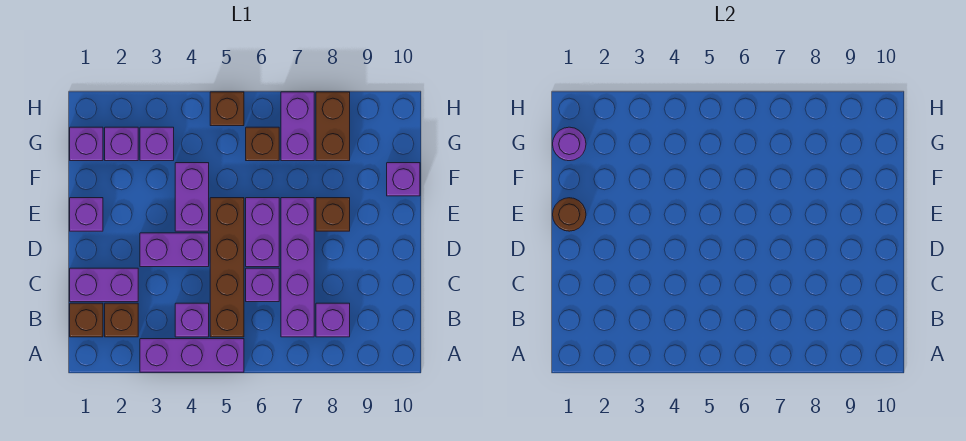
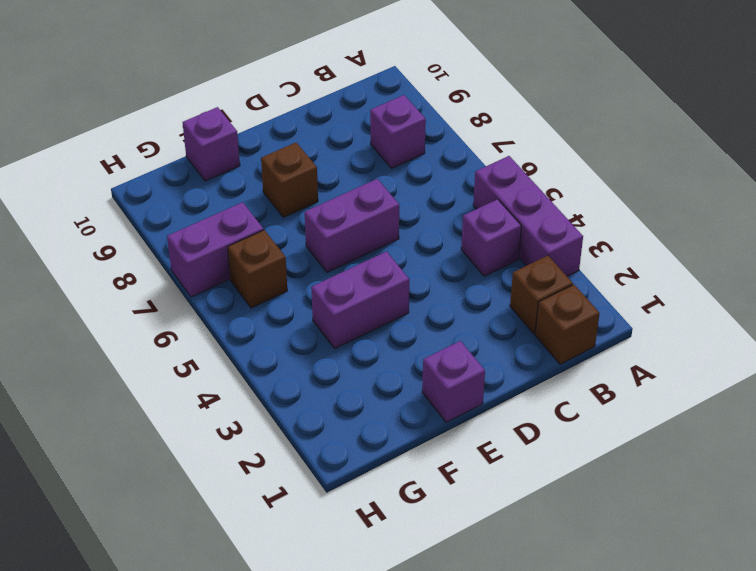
none -> brown brick B5:E5 level 1
none -> purple brick B7:E7 level 1
none -> purple brick C1:C2 level 1

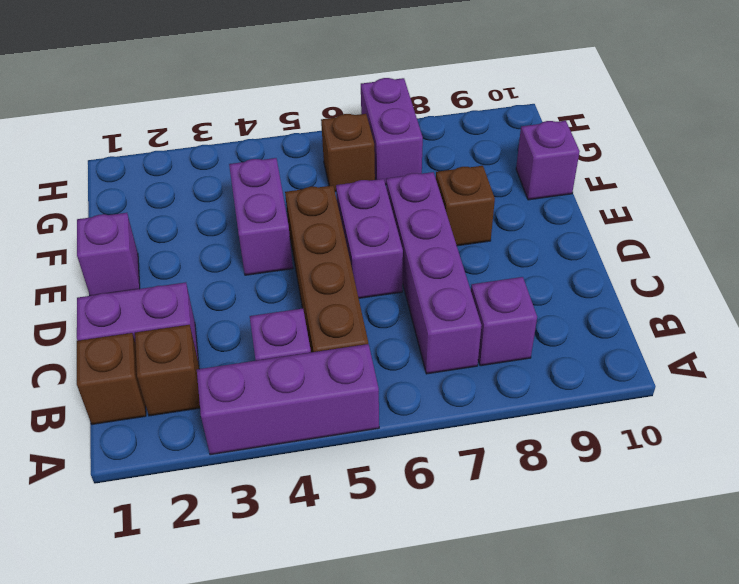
none -> purple brick C6 level 1
none -> purple brick D3:D4 level 1
none -> purple brick G1 level 1

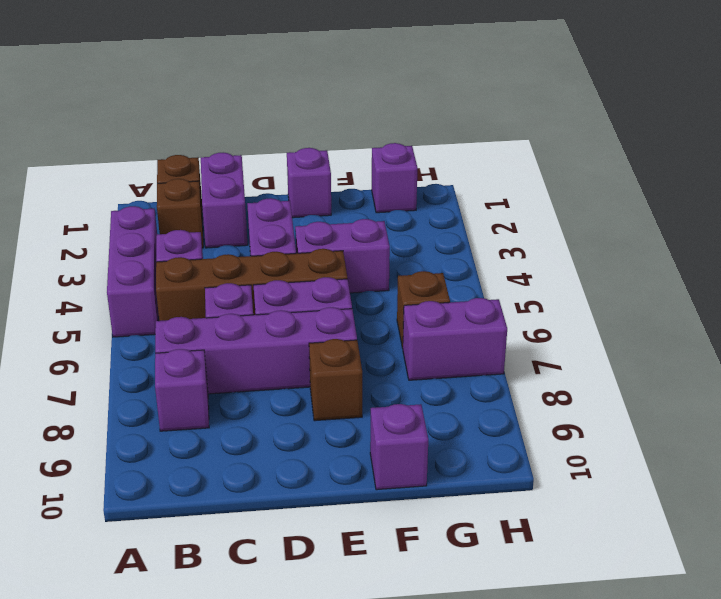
none -> purple brick G2 level 1
none -> purple brick G3 level 1
none -> brown brick G8:H8 level 1

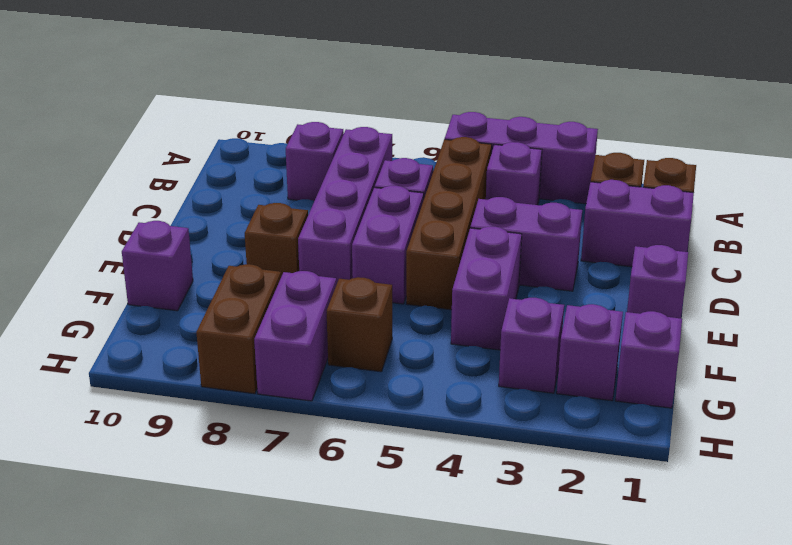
none -> brown brick H5 level 1
none -> brown round brick E1 level 2
none -> purple round brick G1 level 2

